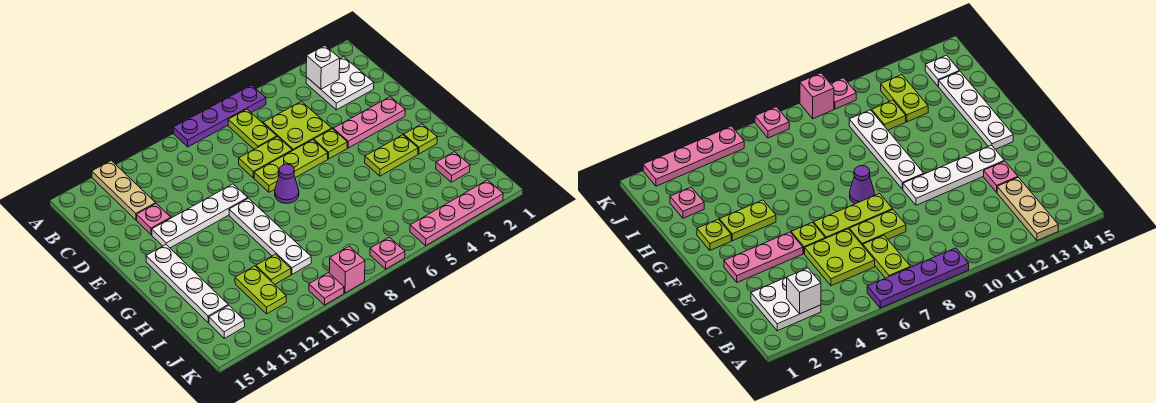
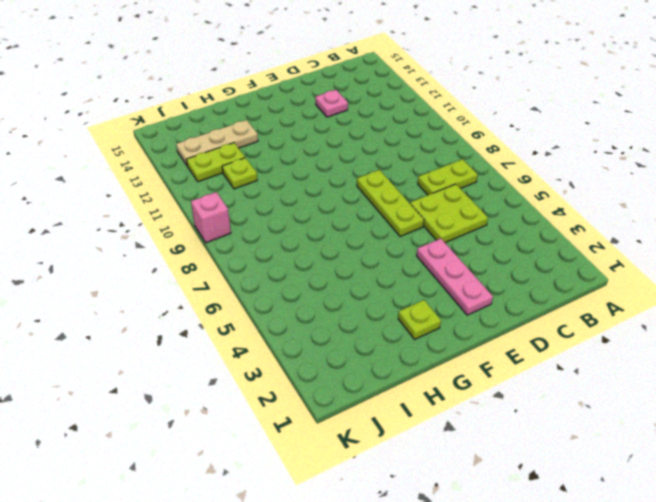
tan plate H13:J13 level 1 -> tan plate A13:C13 level 1
none -> purple plate A6:A9 level 1
none -> white plate B2:C3 level 1
none -> lime plate D7:D8 level 1

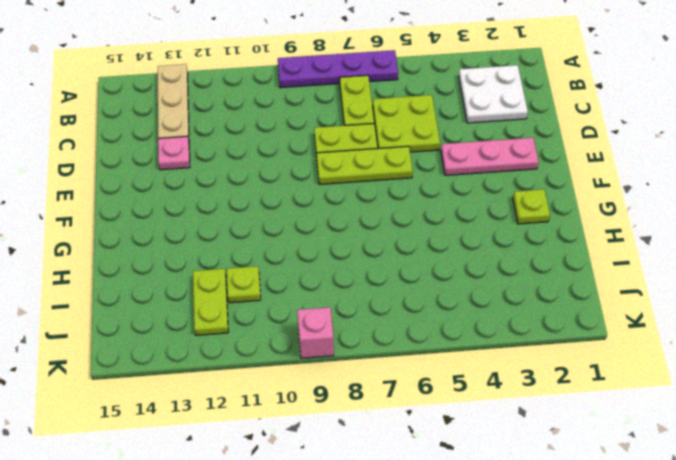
none -> lime plate E5 level 1
none -> white plate E10:E13 level 1
none -> purple cone F8 level 1

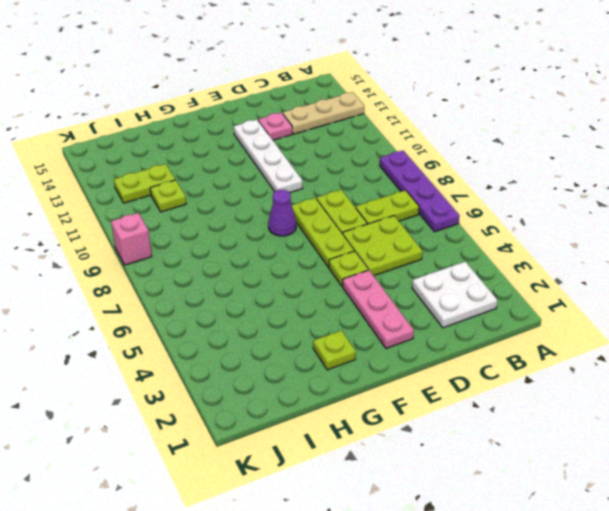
none -> white plate F10:I10 level 1
none -> white plate F14:I14 level 1
none -> lime plate G3:G4 level 1

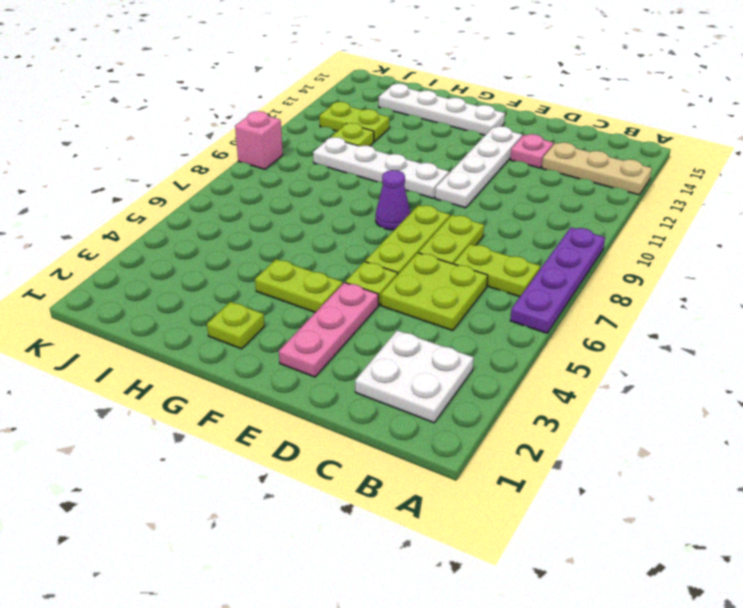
lime plate F4:G4 level 1 -> lime plate G3:G4 level 1
none -> pink plate I2 level 1
none -> white plate J14 level 1
none -> pink plate K2:K5 level 1

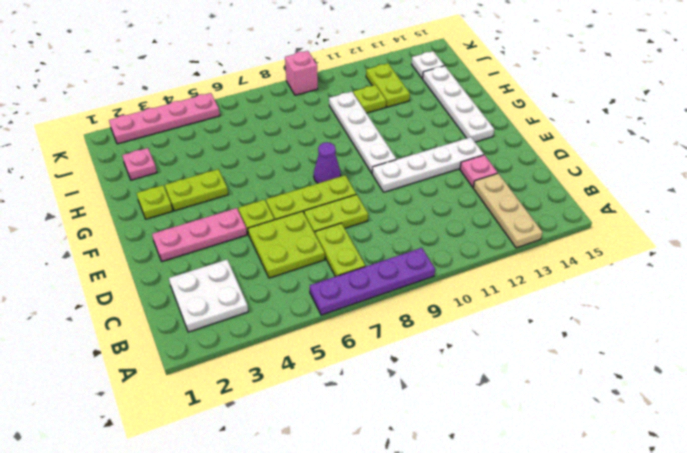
none -> pink plate K7 level 1
none -> pink plate K10 level 1
none -> white brick B3 level 2

